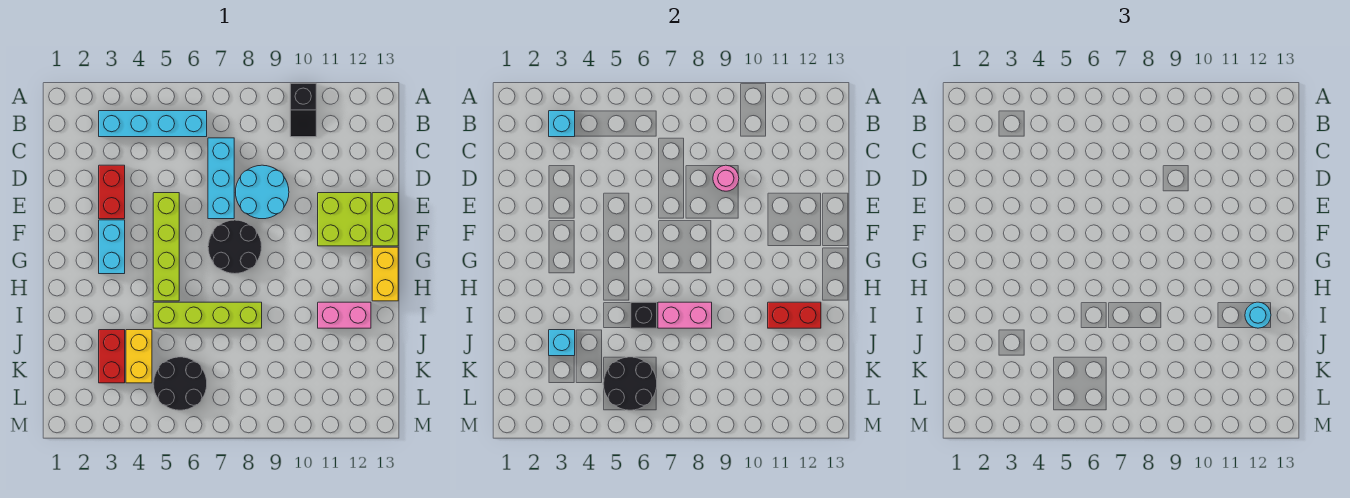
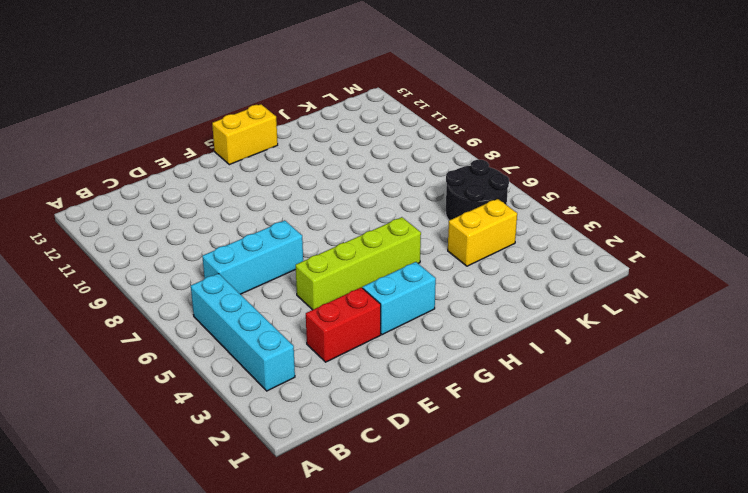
none -> black slope A10:B10 level 1 top A
none -> cyan round brick D8:E9 level 1
none -> lime brick E11:F12 level 1

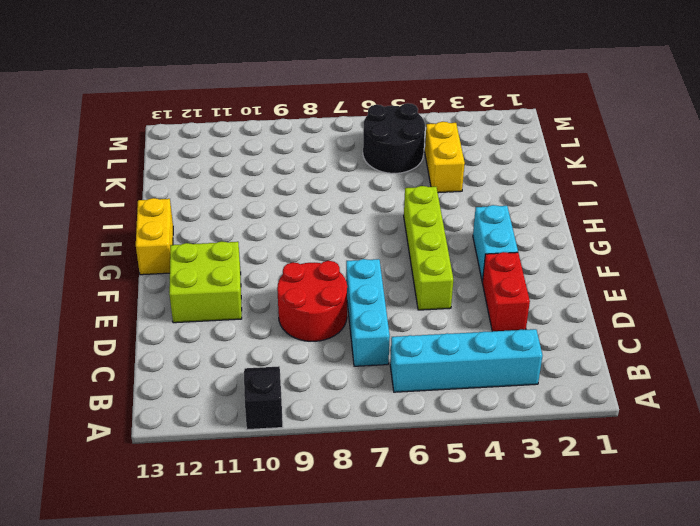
red round brick D8:E9 level 1 -> cyan round brick D8:E9 level 1
none -> lime brick E13:F13 level 1
none -> black round brick F7:G8 level 1
none -> lime brick I5:I8 level 1

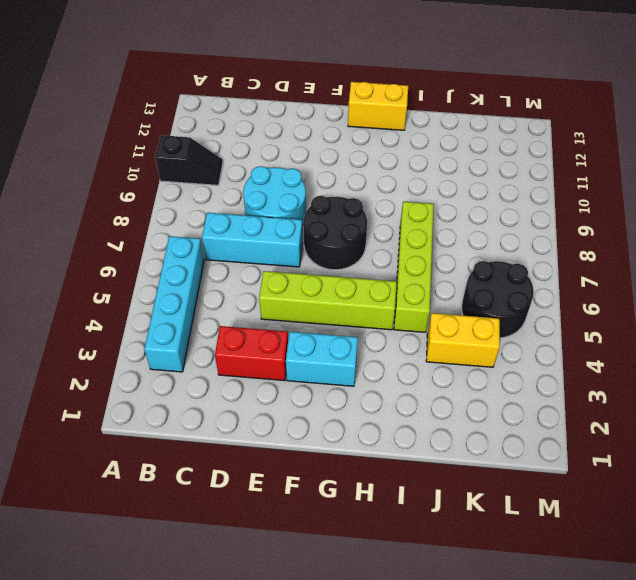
none -> lime brick E11:F12 level 1
none -> lime brick E13:F13 level 1
none -> pink brick I11:I12 level 1

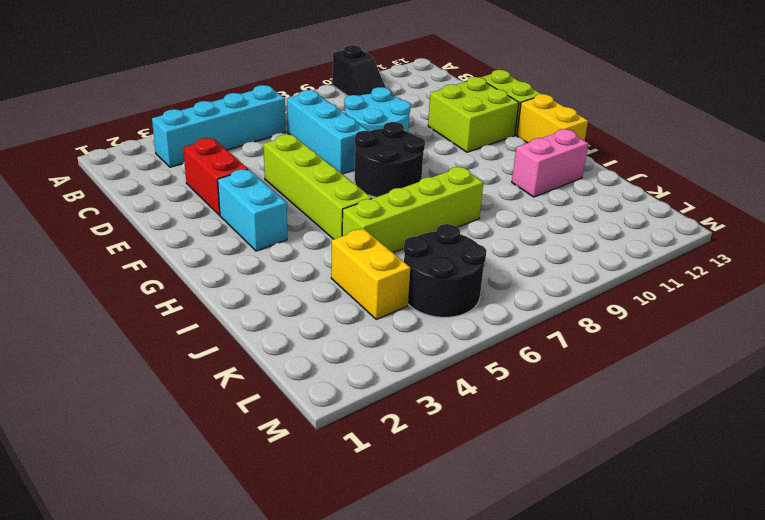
none -> red brick J3:K3 level 1
none -> cyan brick B3 level 2
none -> pink round brick D9 level 2

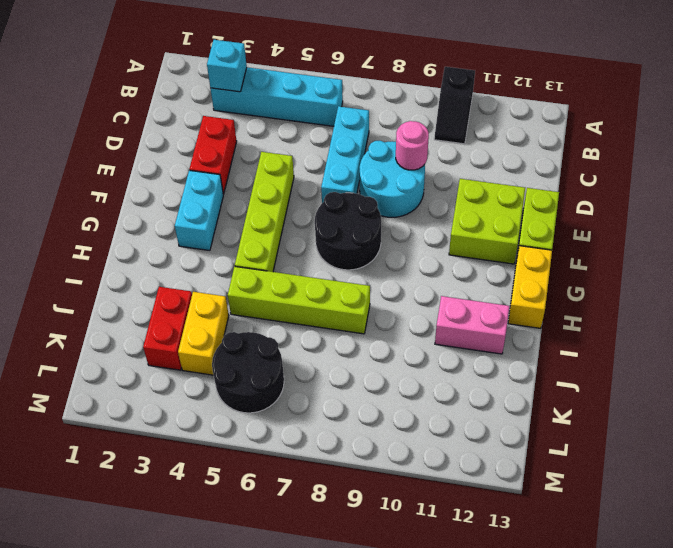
none -> black brick I6 level 2
none -> pink brick I7:I8 level 2
none -> red brick I11:I12 level 2

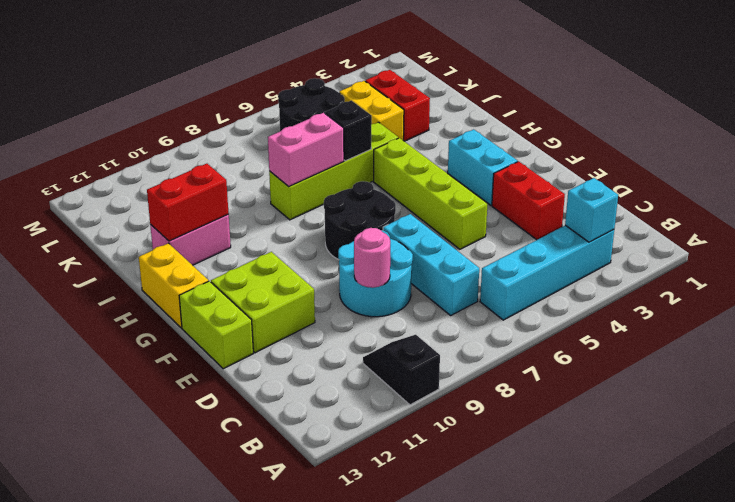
none -> cyan brick J3 level 2
none -> black round brick K5:L6 level 2
none -> cyan round brick I12 level 3

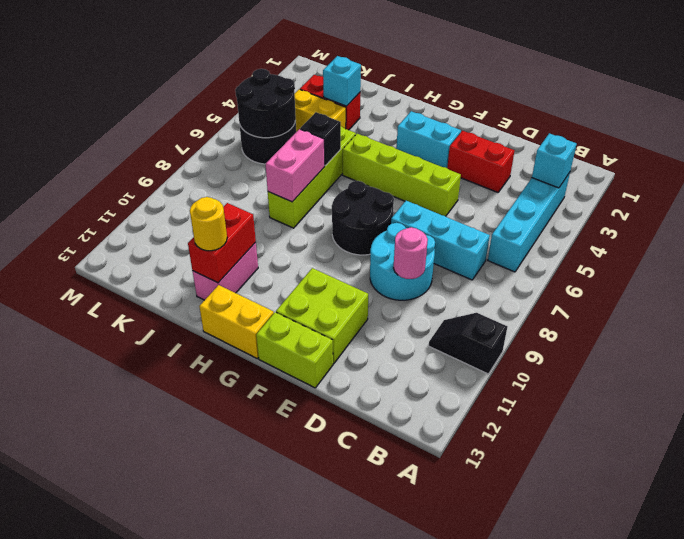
yellow round brick I12 level 3 -> cyan round brick I12 level 3

